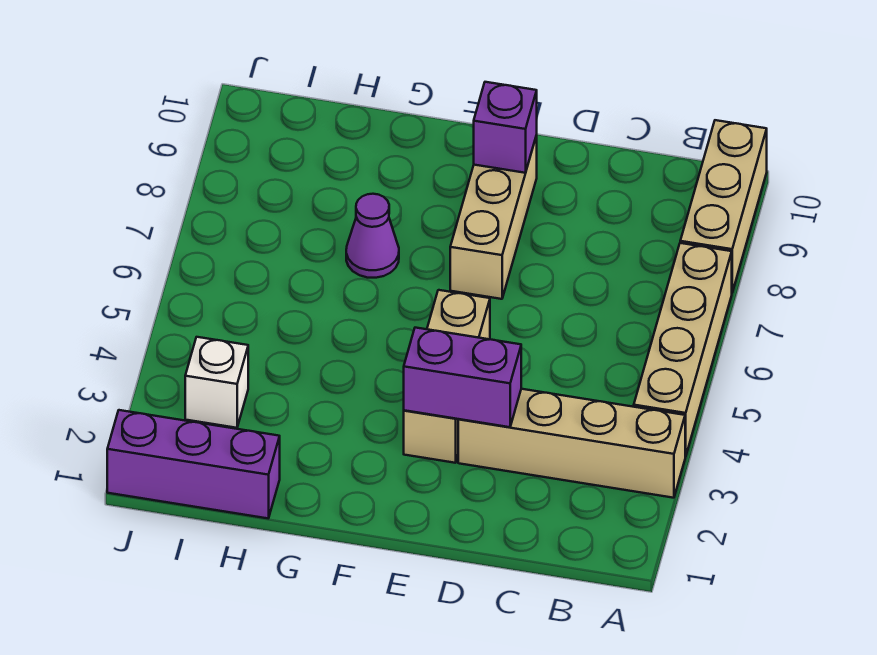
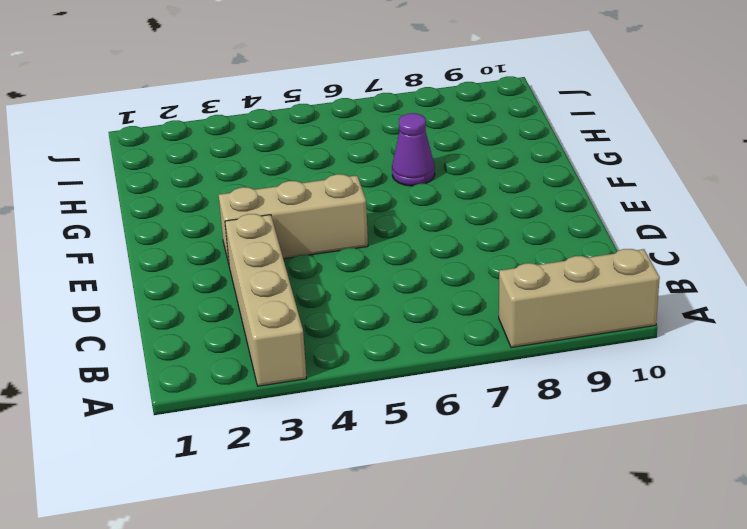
none -> tan brick A4:A7 level 1
none -> tan brick E7:E9 level 1

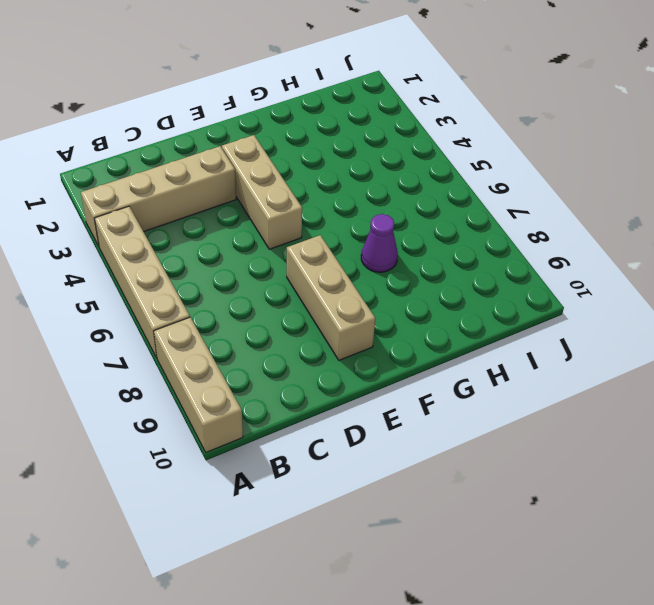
none -> purple brick H1:J1 level 1
none -> white brick I3 level 1

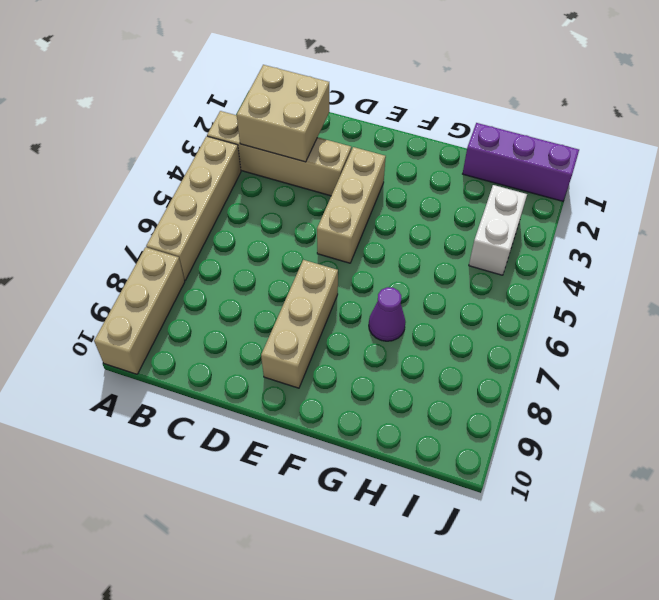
tan brick B2:C3 level 2 -> none
white brick I3:I4 level 1 -> white brick I3 level 1
none -> purple brick D3:E3 level 2
none -> purple brick E9 level 2

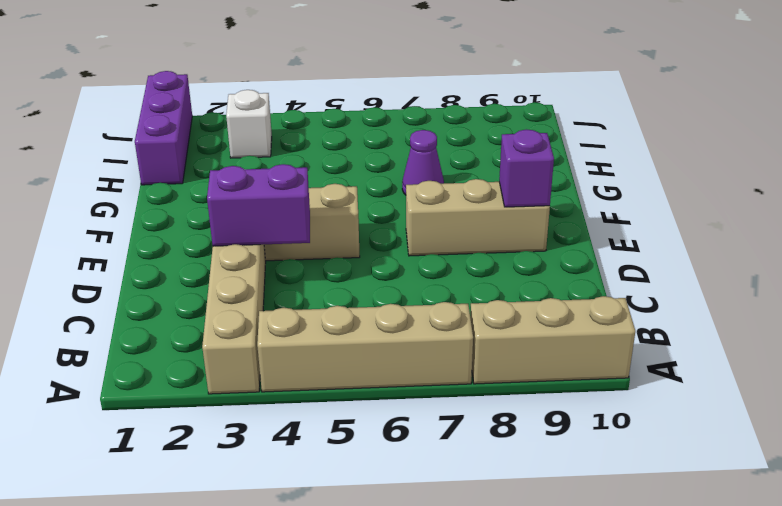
purple brick D3:D4 level 2 -> purple brick D3:E3 level 2

